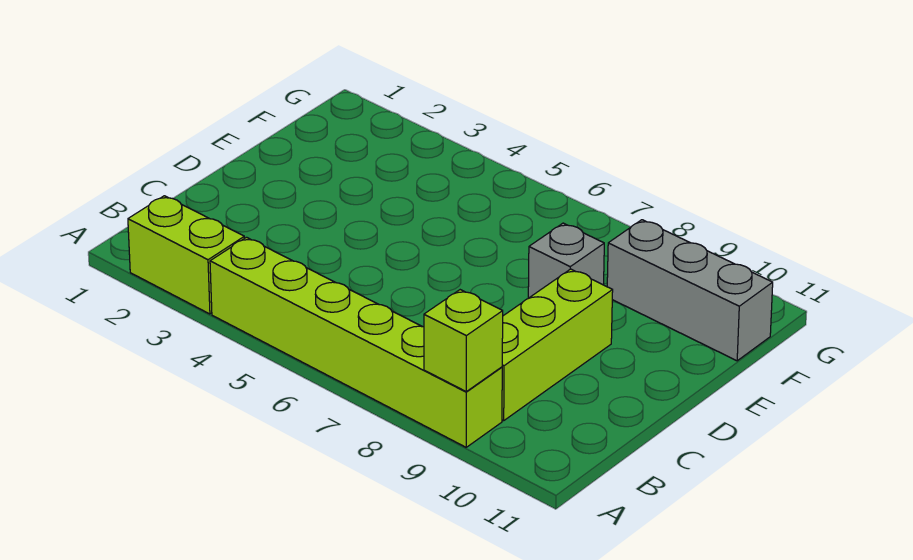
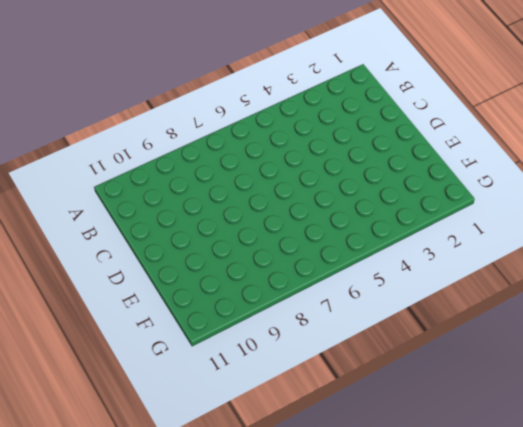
none -> lime brick A2:A3 level 1
none -> lime brick A4:A9 level 1

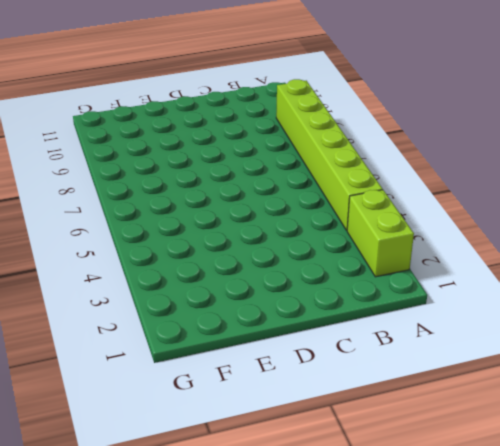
none -> lime brick B9:D9 level 1
none -> grey brick E8 level 1

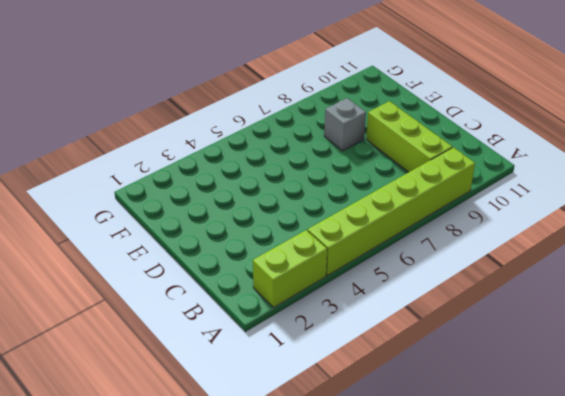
none -> grey brick F9:F11 level 1
none -> lime brick A9 level 2

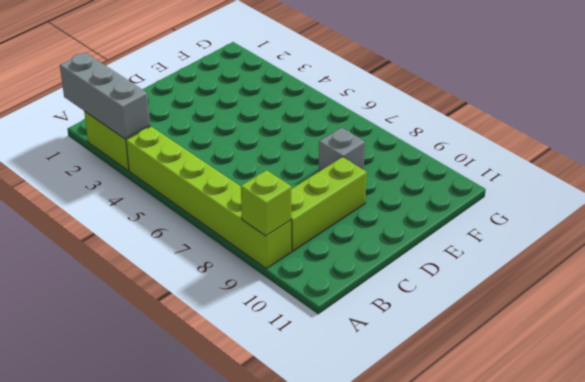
grey brick A1:A3 level 2 -> grey brick F9:F11 level 1

